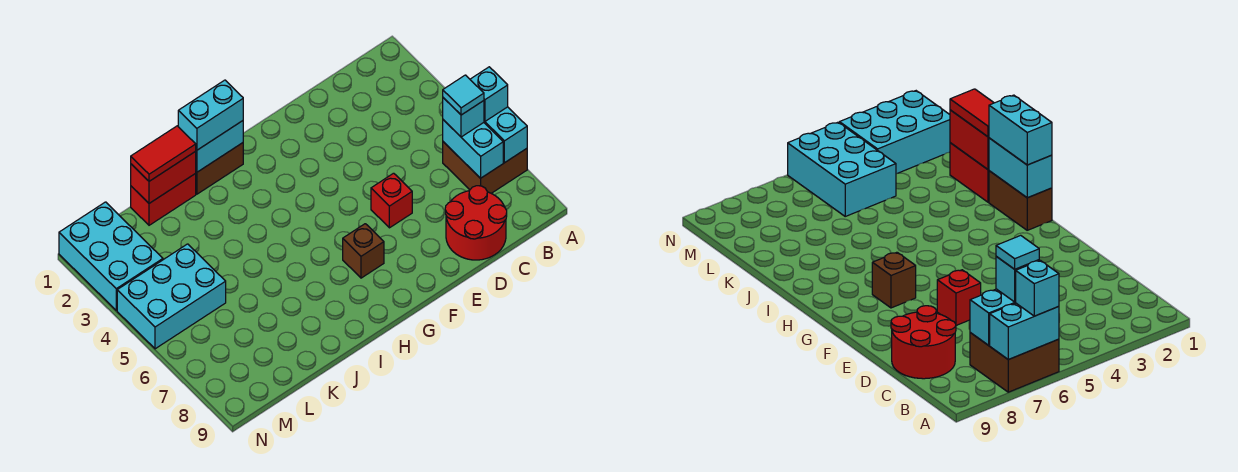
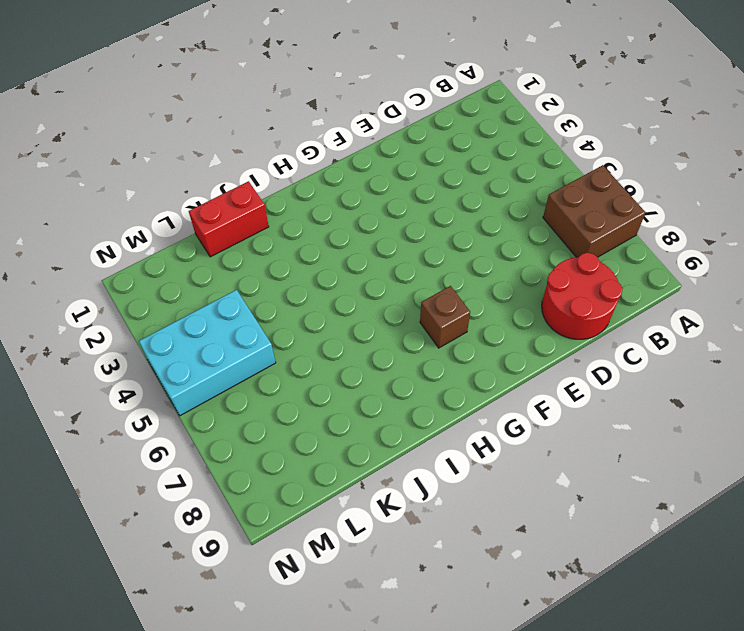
none -> red brick E6 level 1
none -> brown brick H1:I1 level 1
none -> cyan brick M1:N3 level 1

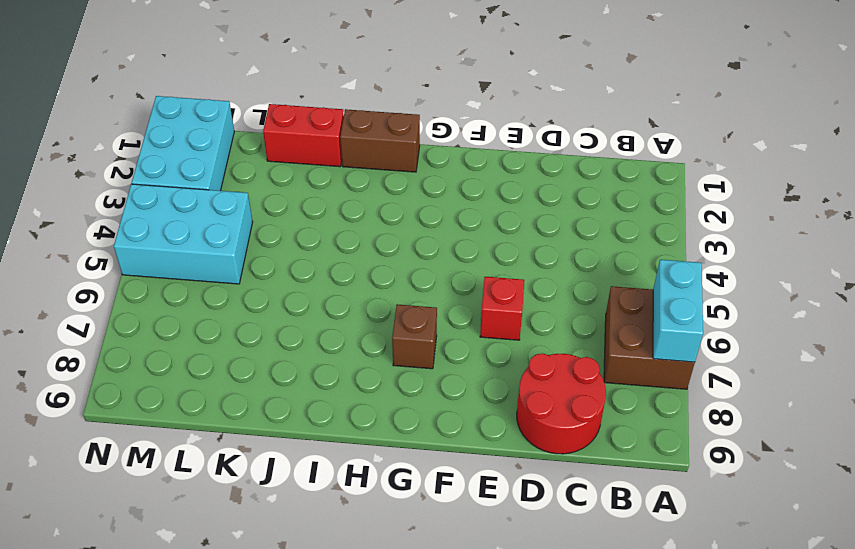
none -> cyan brick B6:B7 level 2
none -> cyan brick H1:I1 level 2
none -> red brick J1:K1 level 2

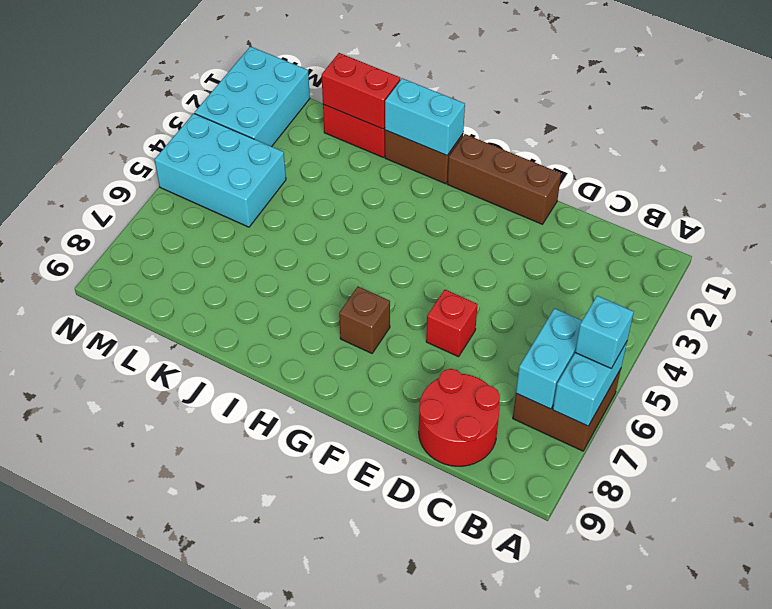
brown brick E1:G1 level 1 -> none
none -> cyan brick B6 level 3
none -> cyan brick H1:I1 level 3
none -> red tile J1:K1 level 3

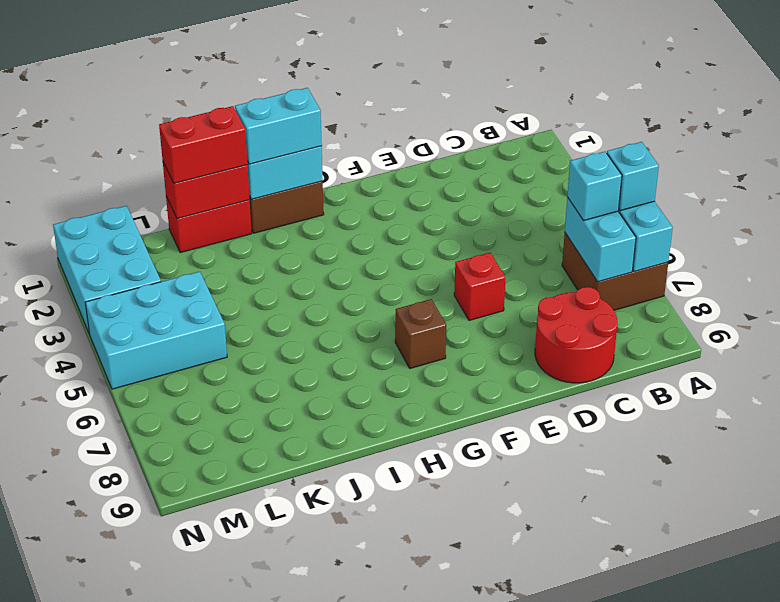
red brick J1:K1 level 3 -> red tile J1:K1 level 3
none -> cyan tile B6 level 4

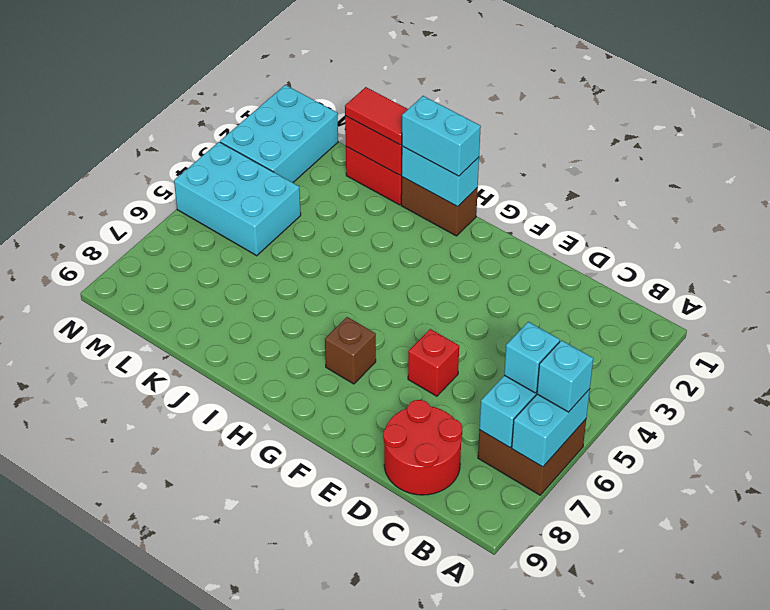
none -> cyan tile B6 level 4

